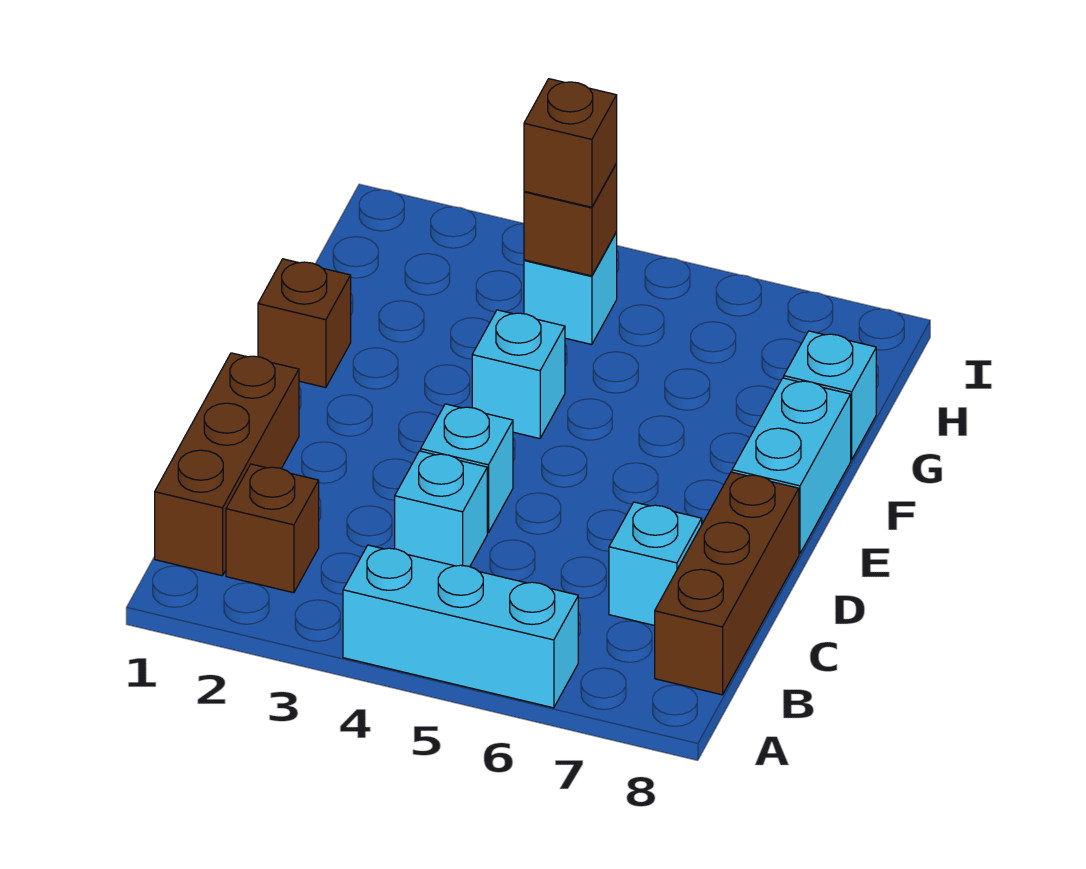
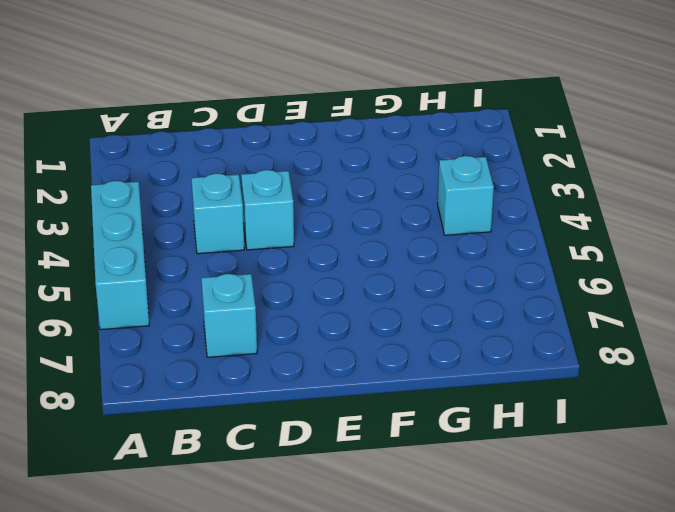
none -> brown brick B1:D1 level 1
none -> brown brick B2 level 1
none -> brown brick B8:D8 level 1

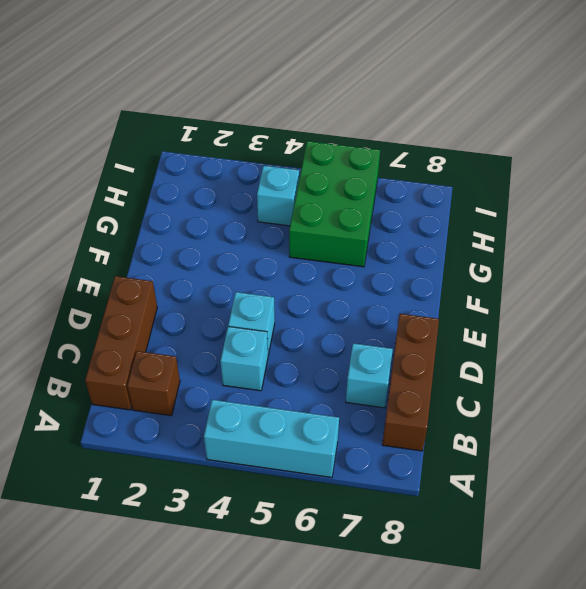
green brick G5:I6 level 1 -> none
none -> cyan brick E8:F8 level 1
none -> brown brick F1 level 1
none -> cyan brick F4 level 1

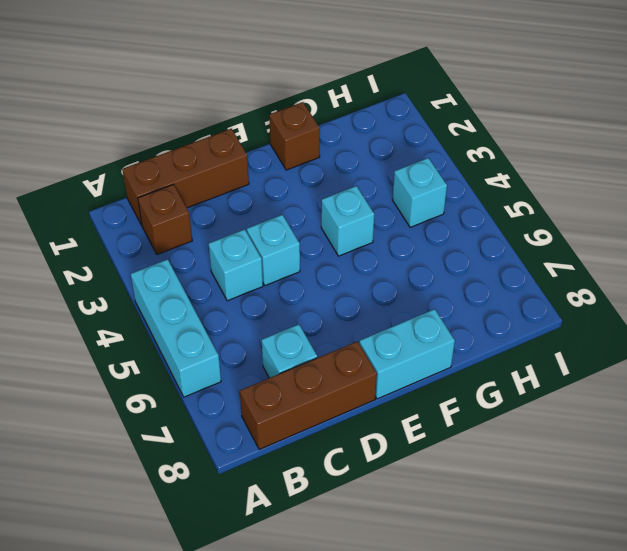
none -> cyan brick G8 level 1
none -> brown brick H4 level 2
none -> brown brick H4 level 3

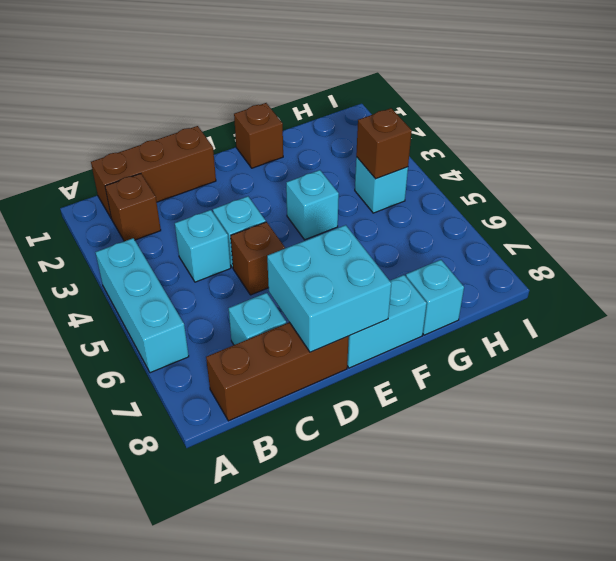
brown brick D5 level 1 -> brown brick H4 level 3
cyan brick D7:E8 level 2 -> none

